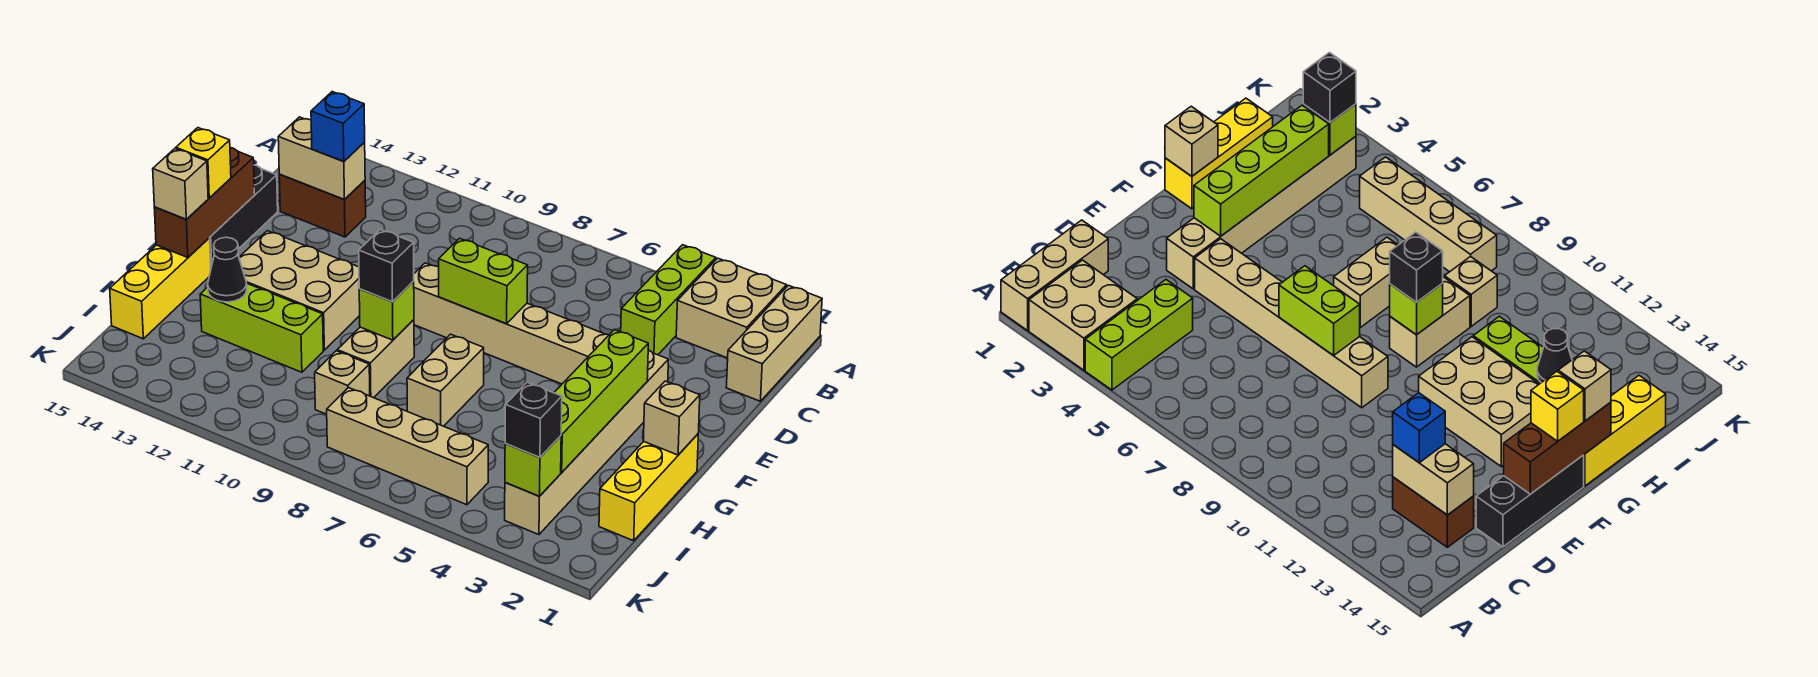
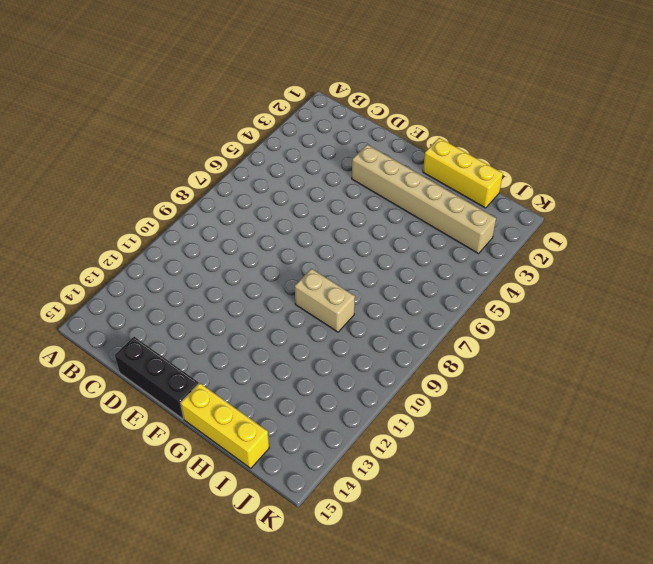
none -> tan brick A1:C1 level 1
none -> tan brick A2:B3 level 1
none -> lime brick A4:C4 level 1

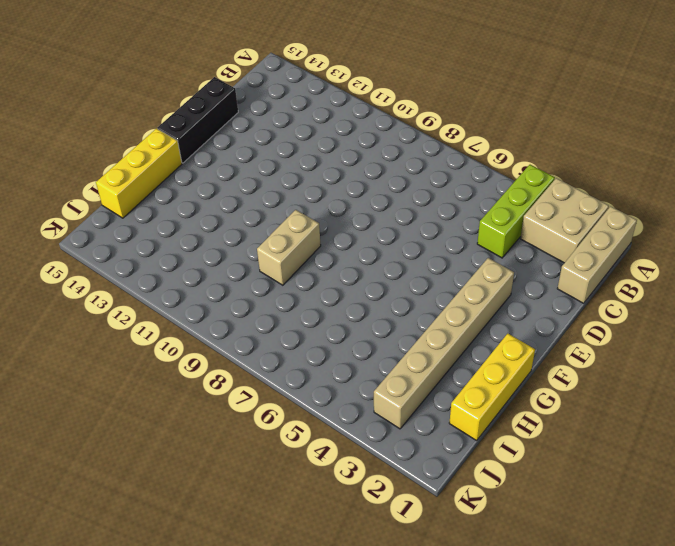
none -> brown brick C13:C14 level 1
none -> tan brick E4:E9 level 1
none -> tan brick F11:G13 level 1

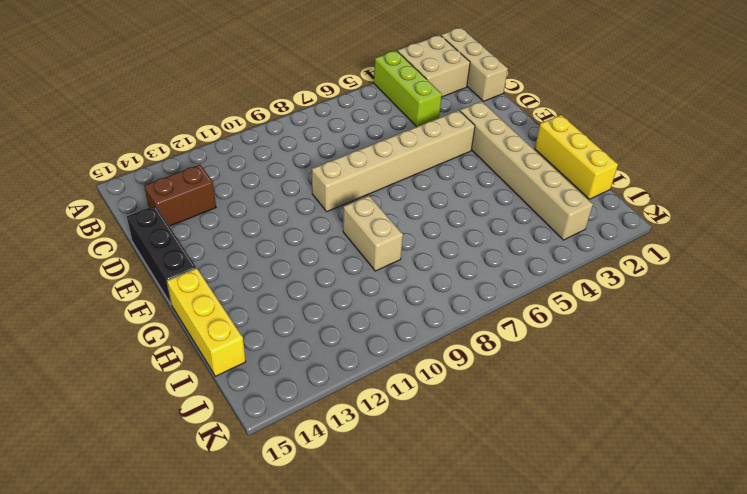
none -> tan brick F11:G13 level 1
none -> tan brick G7:H7 level 1
none -> lime brick H11:H13 level 1

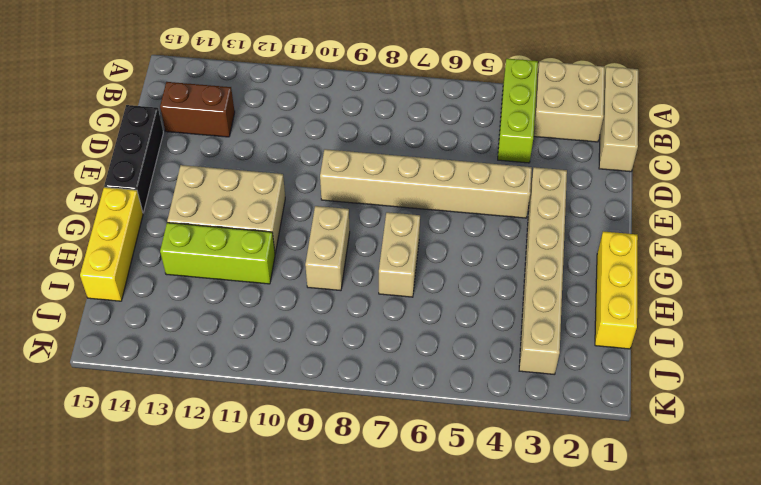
none -> tan brick I9 level 1
none -> tan brick J5:J8 level 1
none -> tan brick C13:C14 level 2

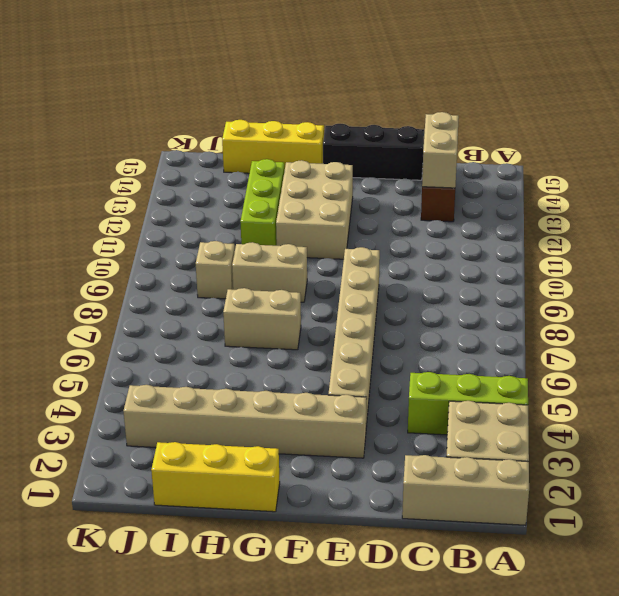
none -> tan brick J5:J8 level 1
none -> lime brick E7:E8 level 2
none -> brown brick E15:G15 level 2

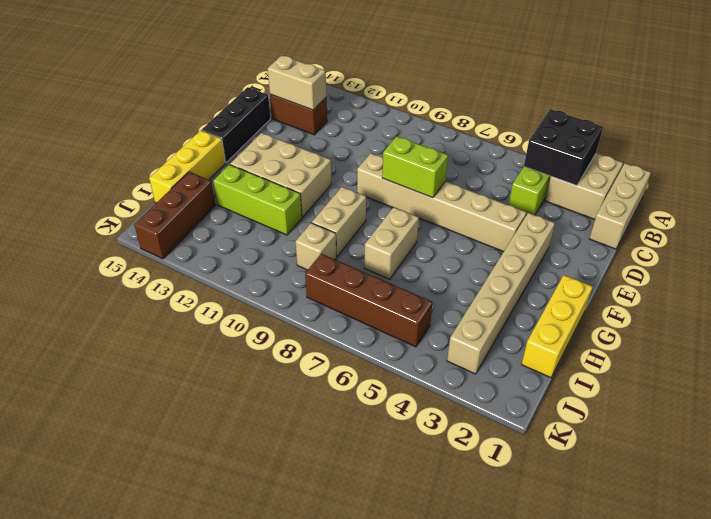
black brick A3:B4 level 2 -> none
brown brick I14:K14 level 1 -> brown brick E15:G15 level 2
brown brick J5:J8 level 1 -> tan brick J5:J8 level 1
none -> lime brick F3:I3 level 2
none -> tan brick G1 level 2
none -> lime brick G9 level 2

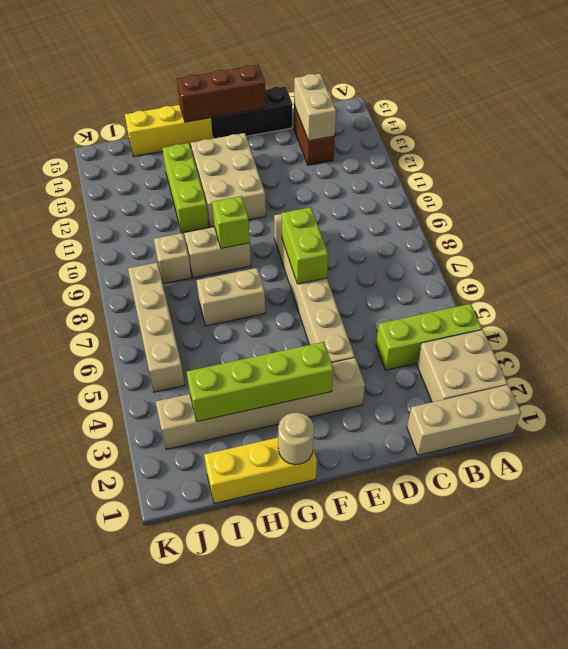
tan round brick G1 level 2 -> tan brick G1 level 2
none -> black cone H13 level 2
none -> lime brick J3 level 2
none -> blue brick C13 level 3

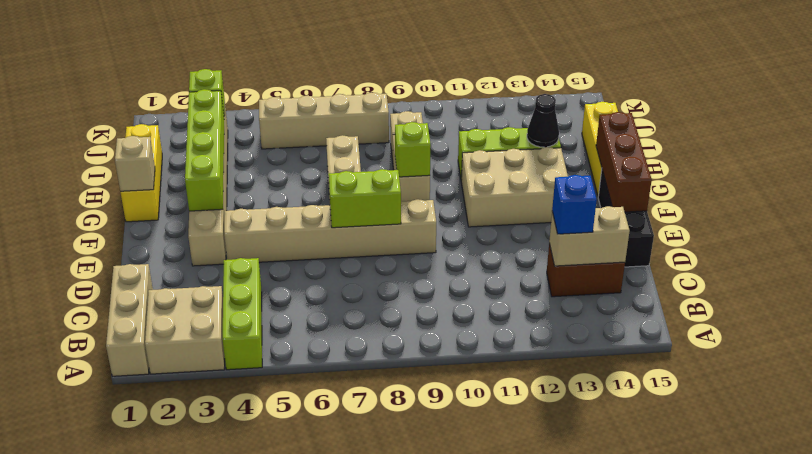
none -> yellow brick F15 level 3
none -> black brick G9 level 3
none -> tan brick G15 level 3

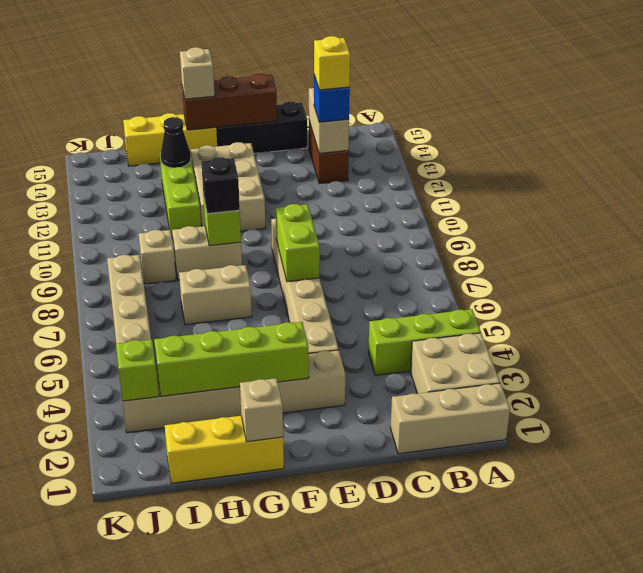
yellow brick C13 level 4 -> yellow brick F15 level 3
none -> black brick J3 level 3

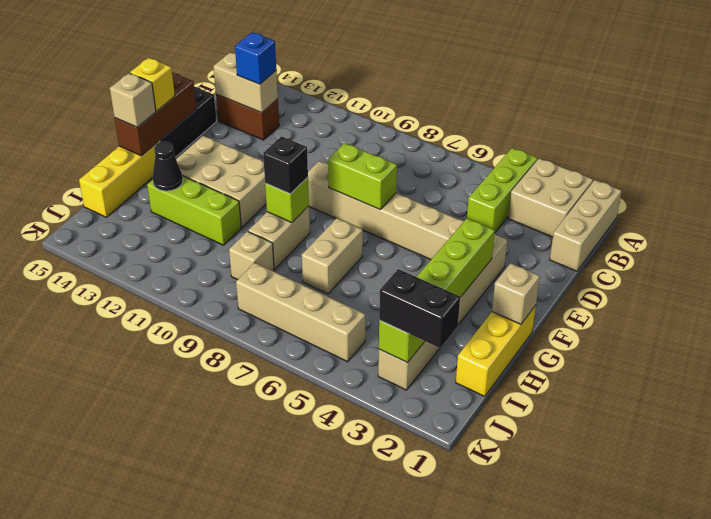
black brick J2:J3 level 3 -> black brick J3 level 3

